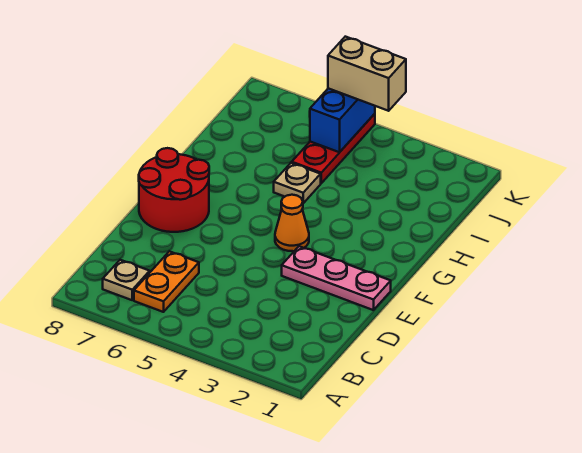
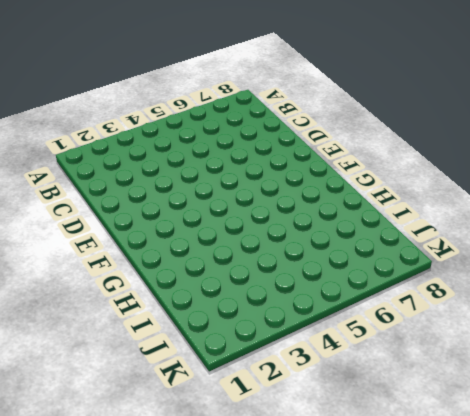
none -> orange plate B6:C6 level 1
none -> tan plate B7 level 1

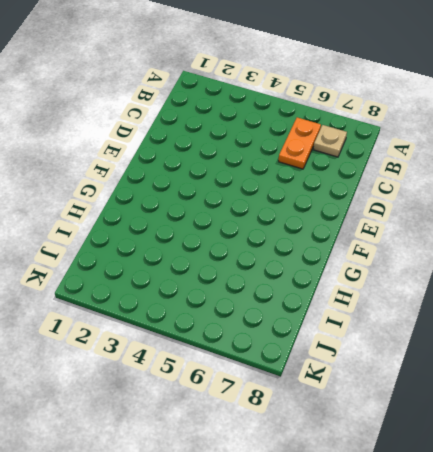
none -> pink plate E1:E3 level 1
none -> red round brick E7:F8 level 1

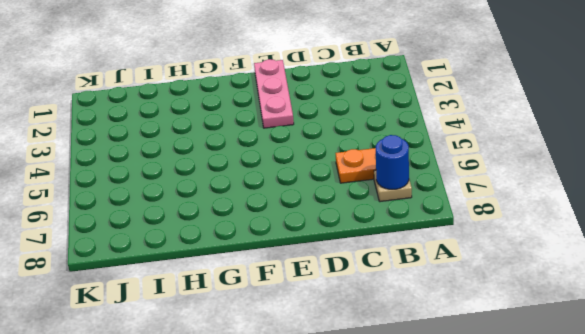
blue round brick B7 level 2 -> none
none -> red round brick E7:F8 level 1
none -> orange cone F4 level 1

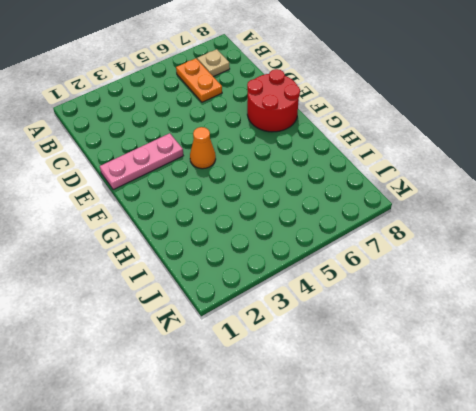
none -> tan plate H5 level 1
none -> red plate I5:K5 level 1

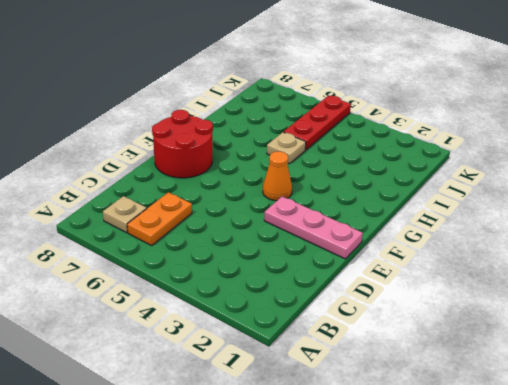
none -> blue brick J5:K5 level 2
none -> tan brick K4:K5 level 3

